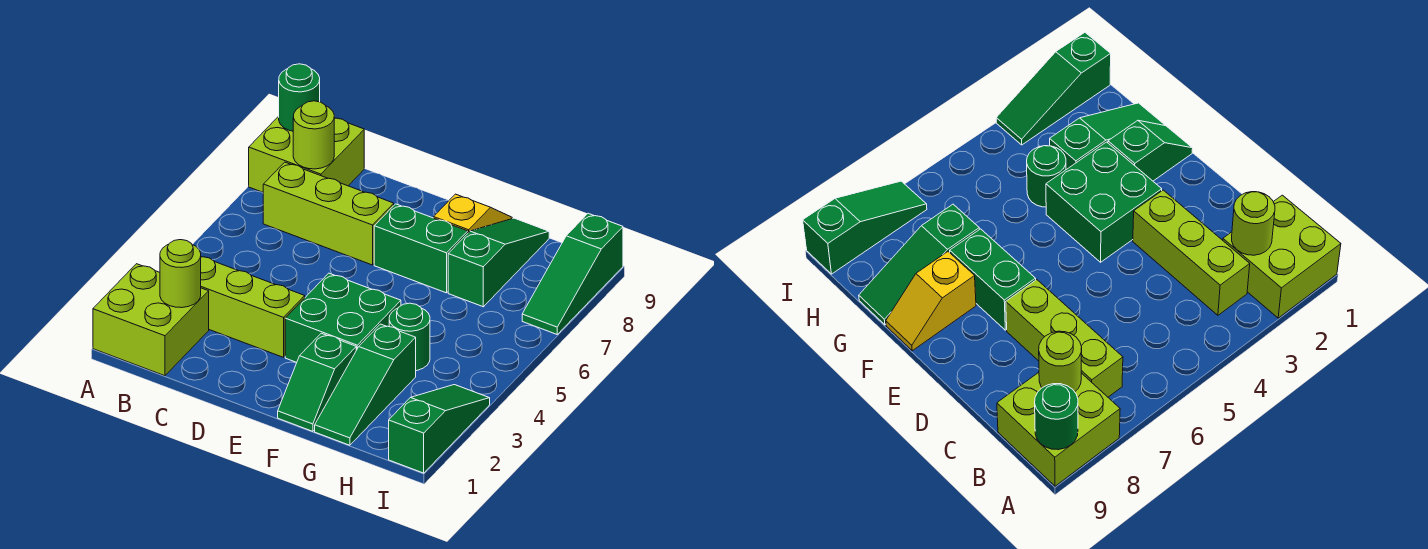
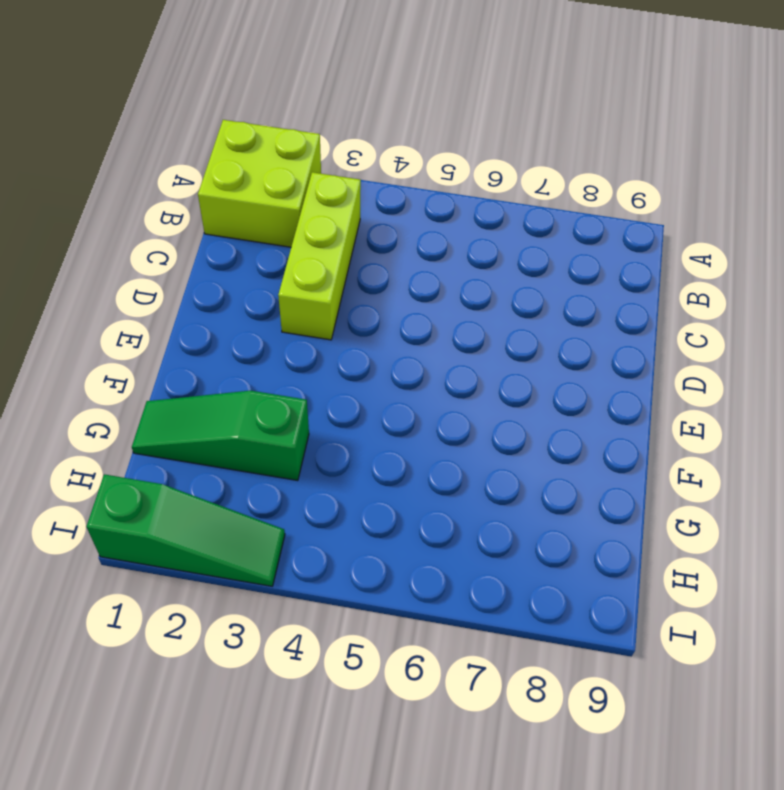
none -> lime brick A8:B9 level 1
none -> lime brick B7:D7 level 1
none -> green brick E3:F4 level 1

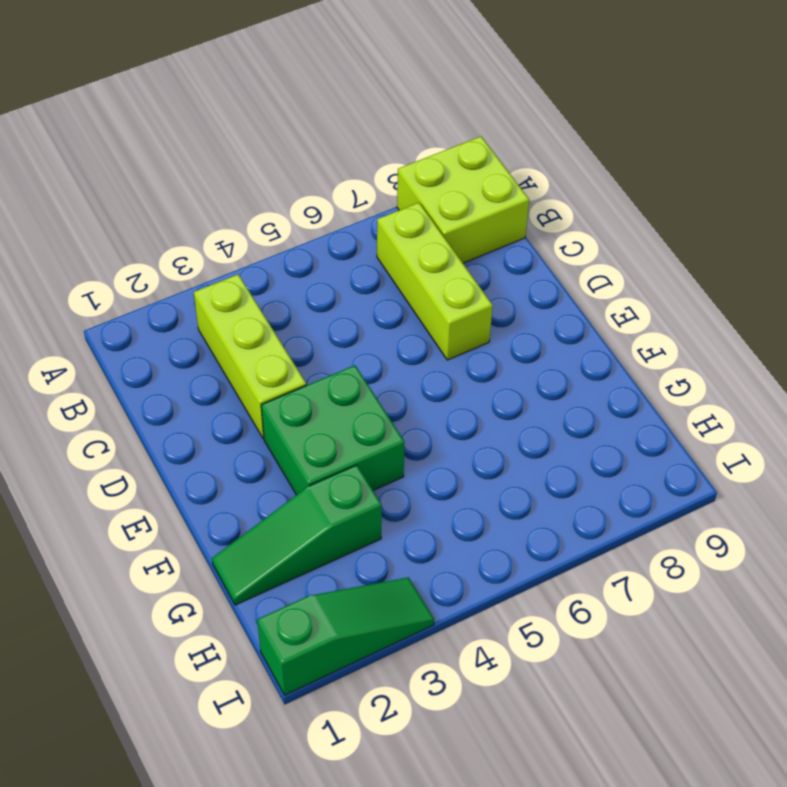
none -> lime brick A1:B2 level 1
none -> green brick E7:F7 level 1
none -> green slope F1:F2 level 1 top 2

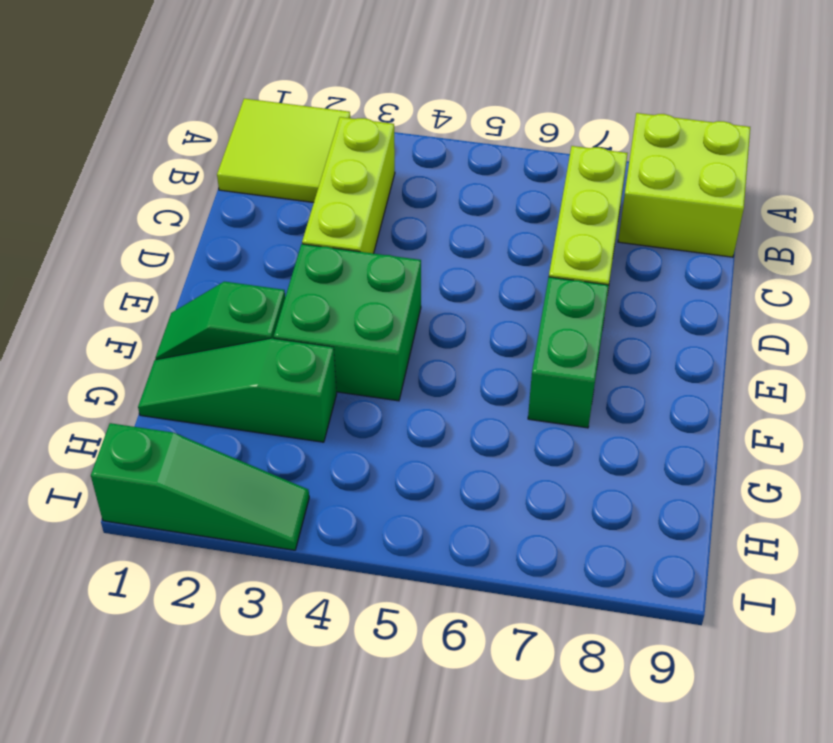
lime tile A1:B2 level 1 -> lime brick A1:B2 level 1
none -> yellow slope F8:F9 level 1 top 8
none -> green round brick G4 level 1
none -> green slope G7:G9 level 1 top 7

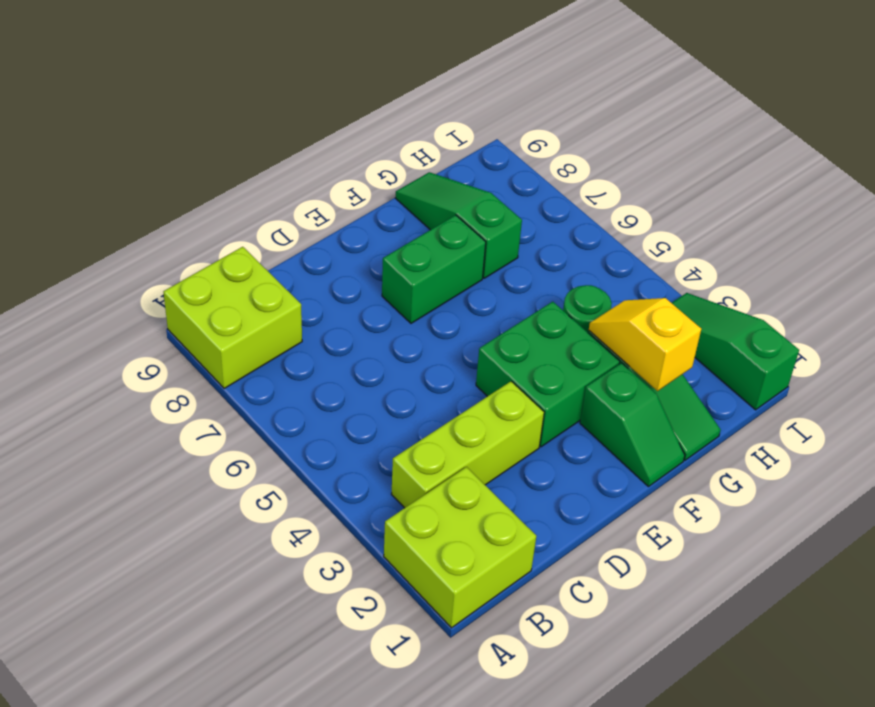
yellow slope G2:G3 level 2 top 2 -> yellow slope F8:F9 level 1 top 8
none -> lime brick B7:D7 level 1
none -> green slope I7:I9 level 1 top 9
none -> green round brick A9 level 2

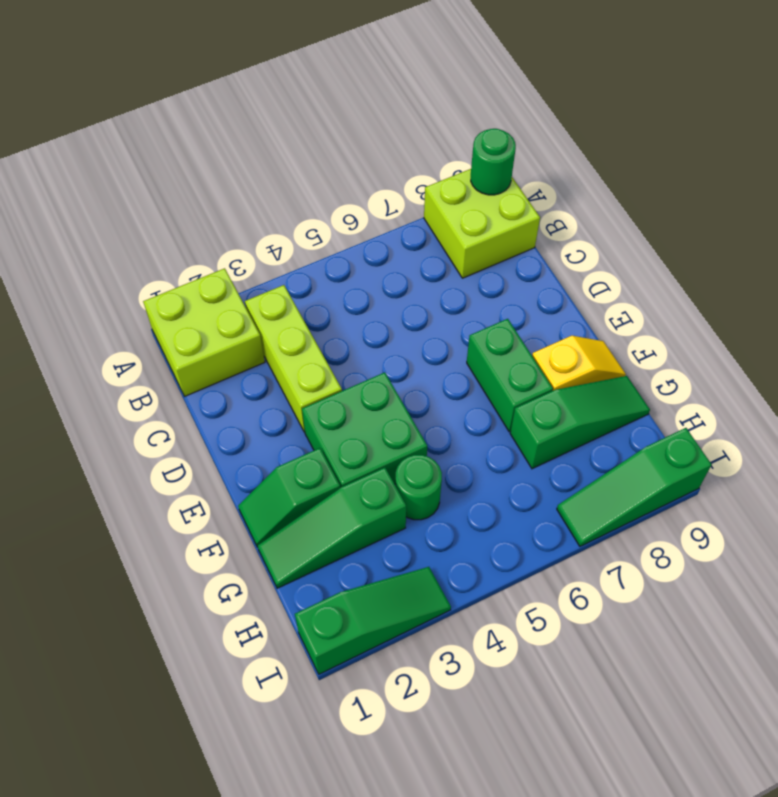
none -> lime brick B7:D7 level 1
none -> lime round brick B2 level 2
none -> lime round brick B8 level 2

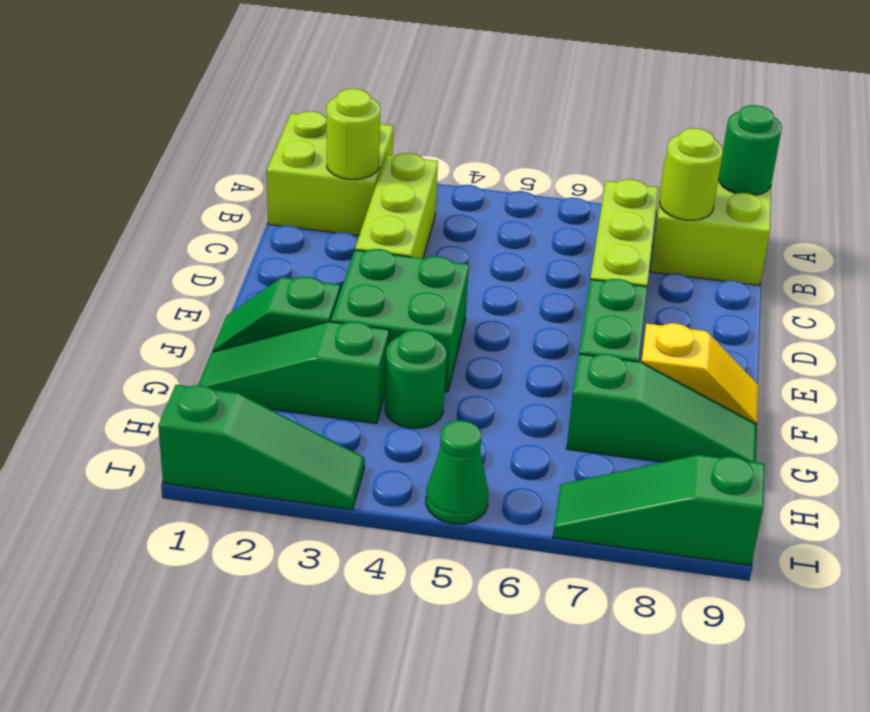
green cone I5 level 1 -> none

